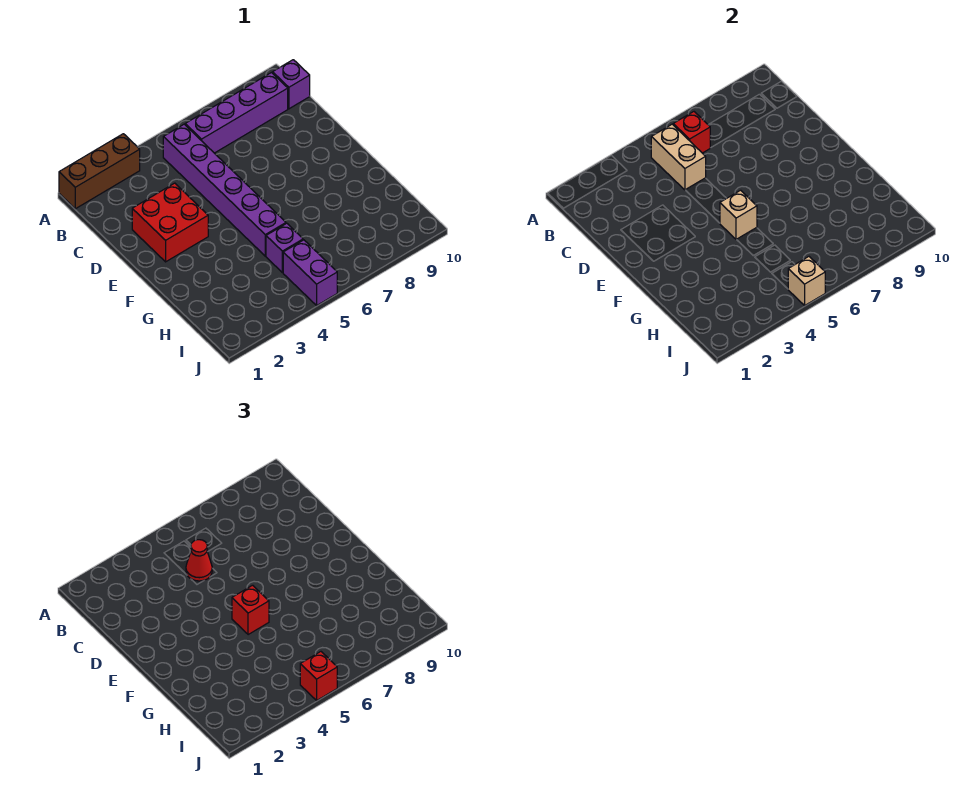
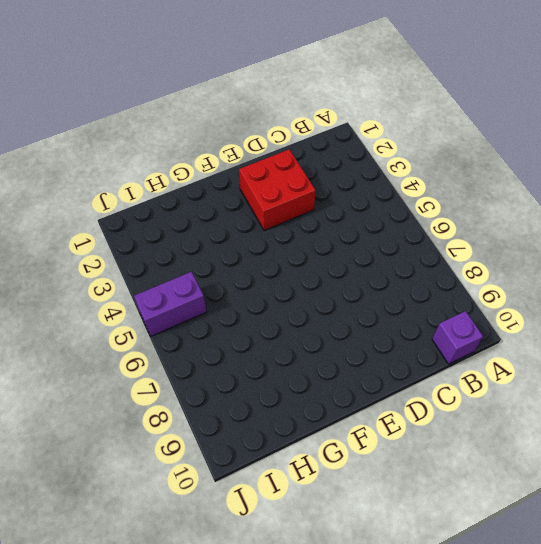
none -> brown brick A1:A3 level 1
none -> purple brick B5:G5 level 1
none -> purple brick B6:B9 level 1

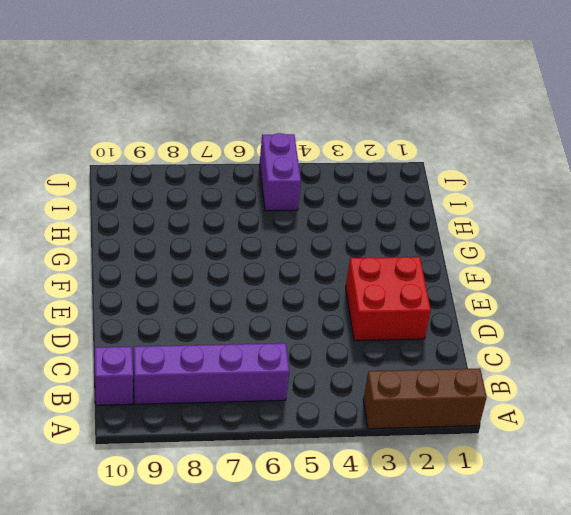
none -> purple brick B5:G5 level 1
none -> purple brick H5 level 1
none -> tan brick B5:C5 level 2

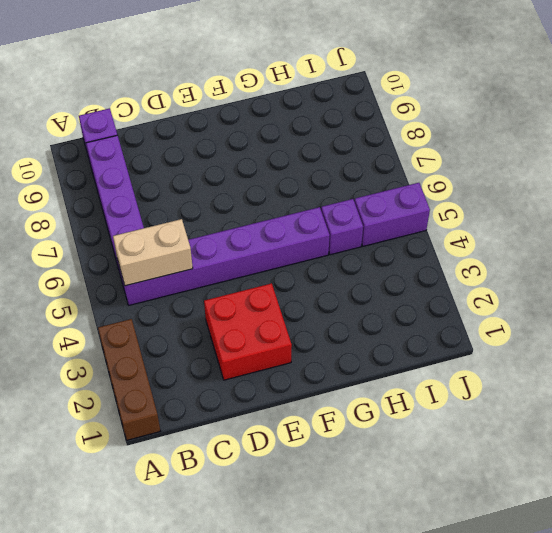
none -> red brick B6 level 2
none -> tan brick F5 level 2
none -> tan brick J5 level 2

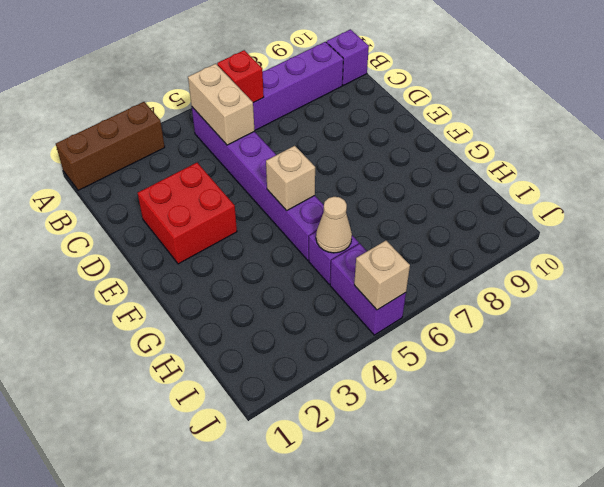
tan cone H5 level 2 -> none
none -> red cone C5 level 3
none -> red brick F5 level 3
none -> red brick J5 level 3

